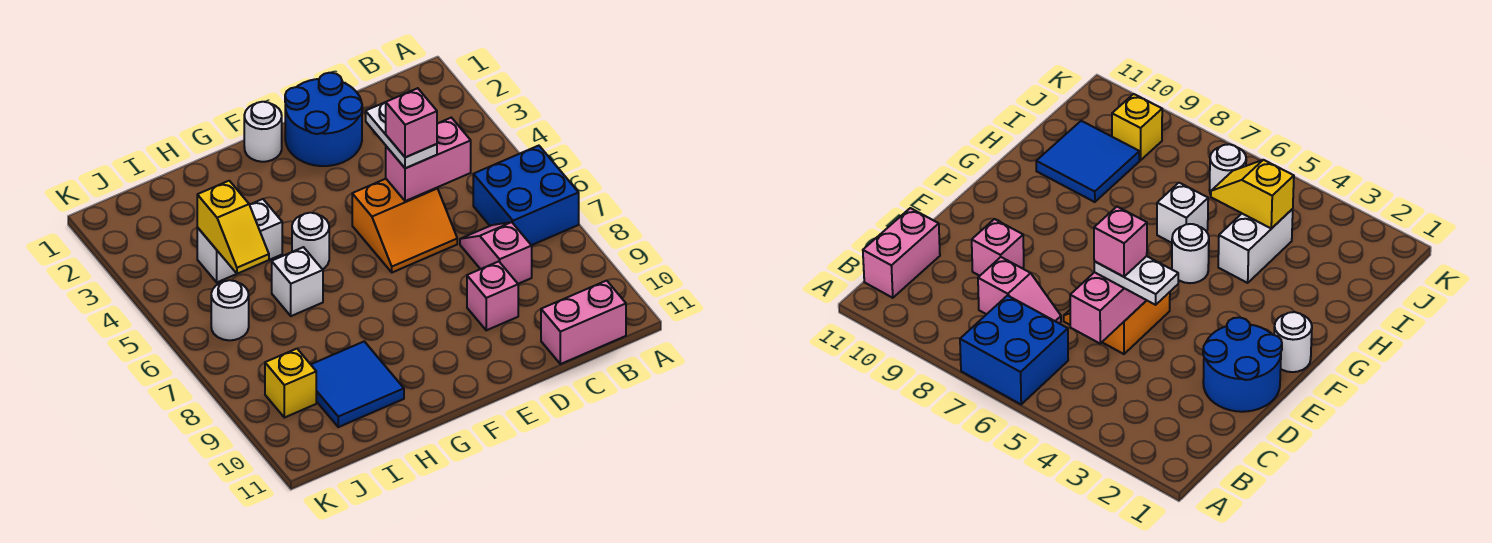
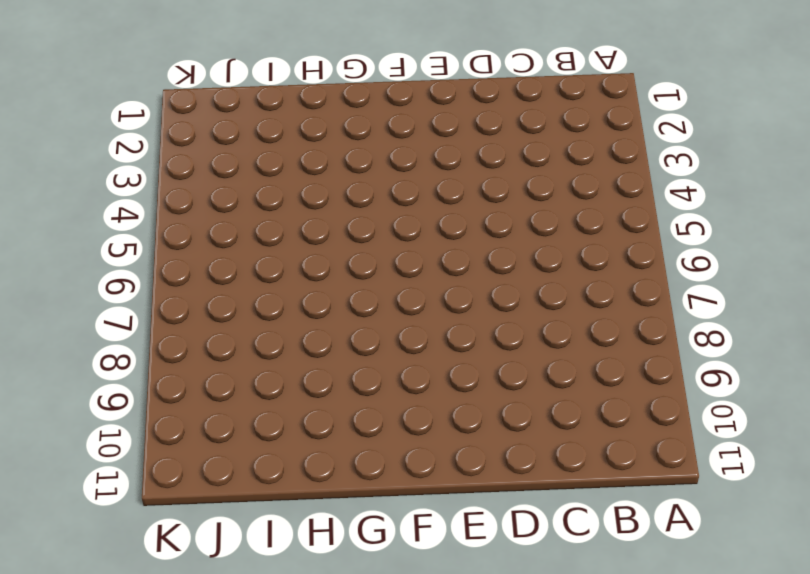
none -> blue brick A6:B7 level 1
none -> pink brick B11:C11 level 1
none -> pink slope C7:C8 level 1 top 8

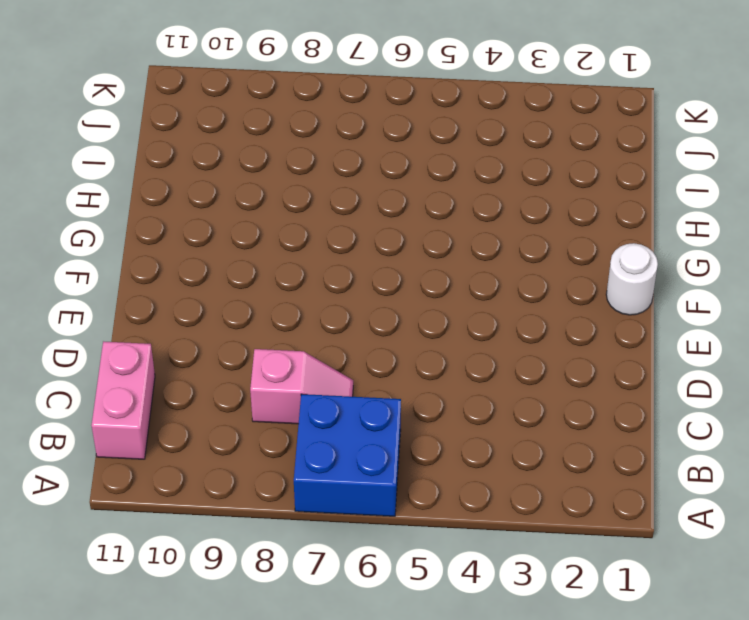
none -> blue round brick D1:E2 level 1
none -> orange slope D5:E6 level 1 top 5
none -> pink brick D9 level 1

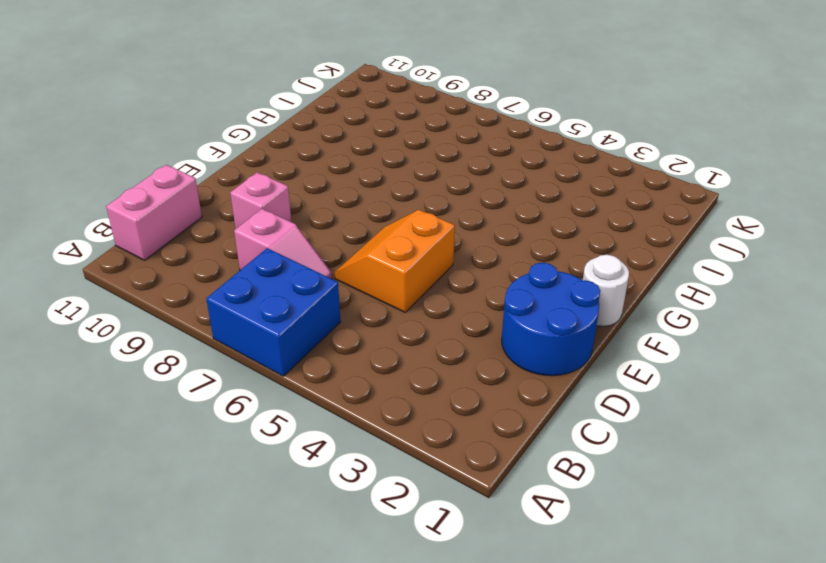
none -> white round brick G5 level 1
none -> white brick H4:I4 level 1
none -> white brick H6 level 1

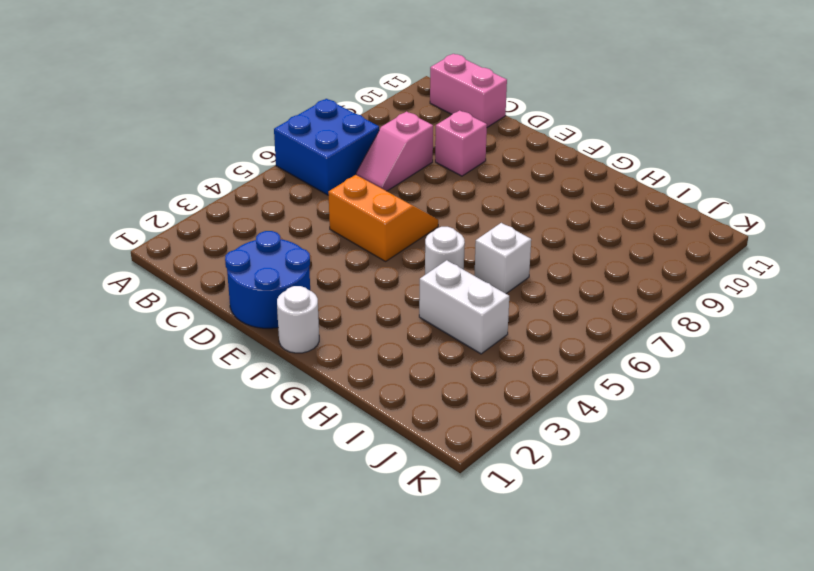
none -> blue tile H9:I10 level 1
none -> white round brick J6 level 1
none -> yellow brick J9 level 1

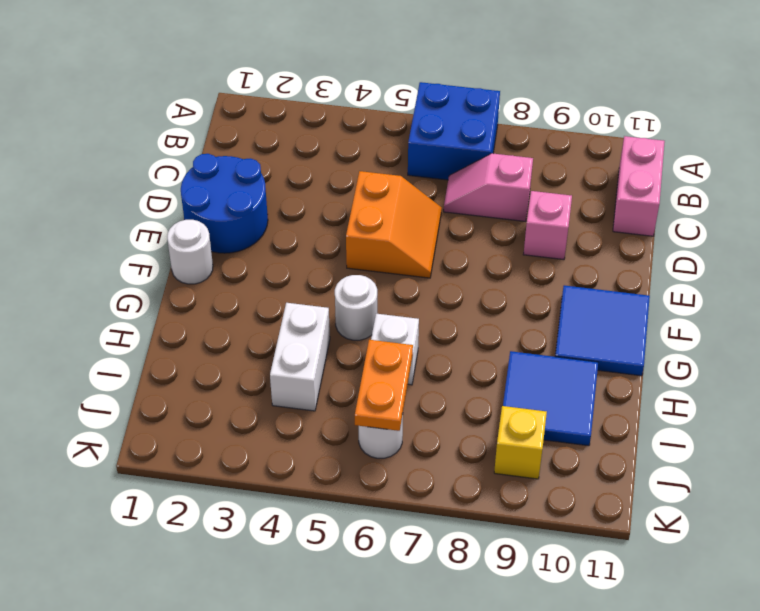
blue tile F10:G11 level 1 -> none
orange plate I6:J6 level 2 -> none
none -> pink brick C5:D5 level 2
none -> yellow slope I4:I5 level 2 top 4
none -> white plate D4:D5 level 3

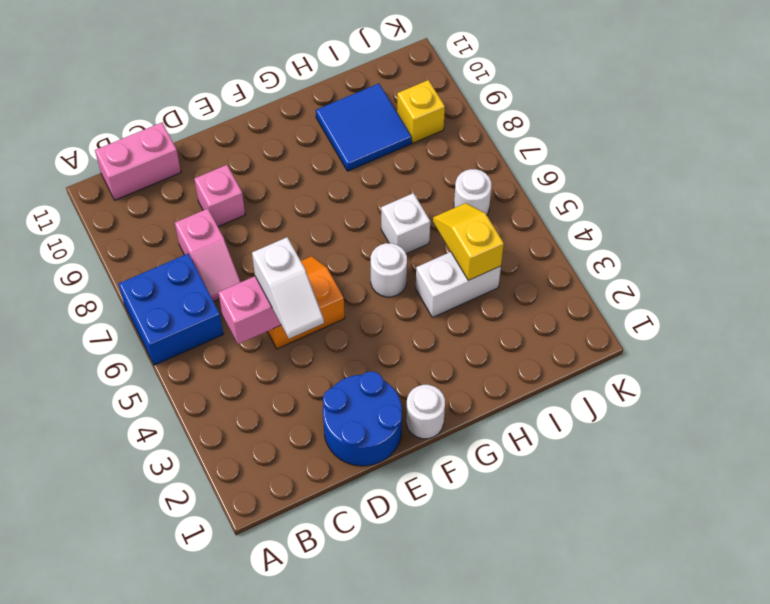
white slope D4:D5 level 3 top 5 -> white plate D4:D5 level 3
none -> pink brick D5 level 4

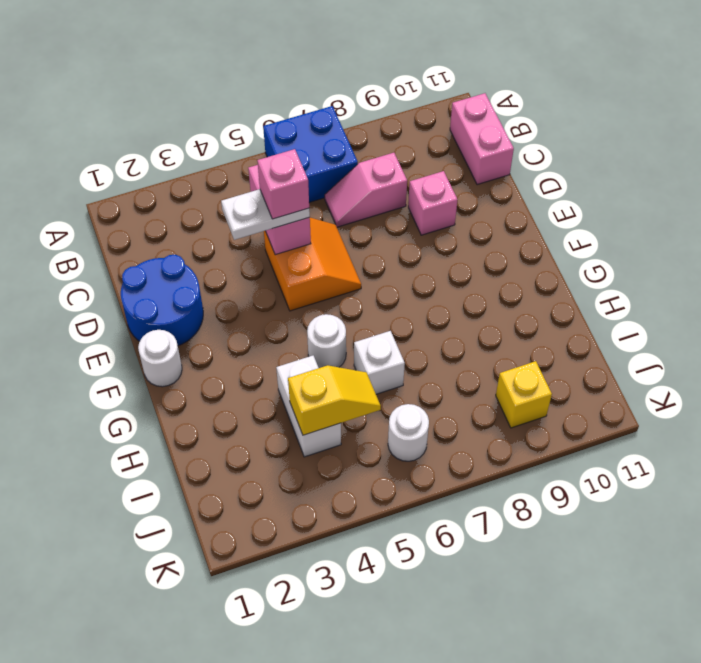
none -> blue tile H9:I10 level 1

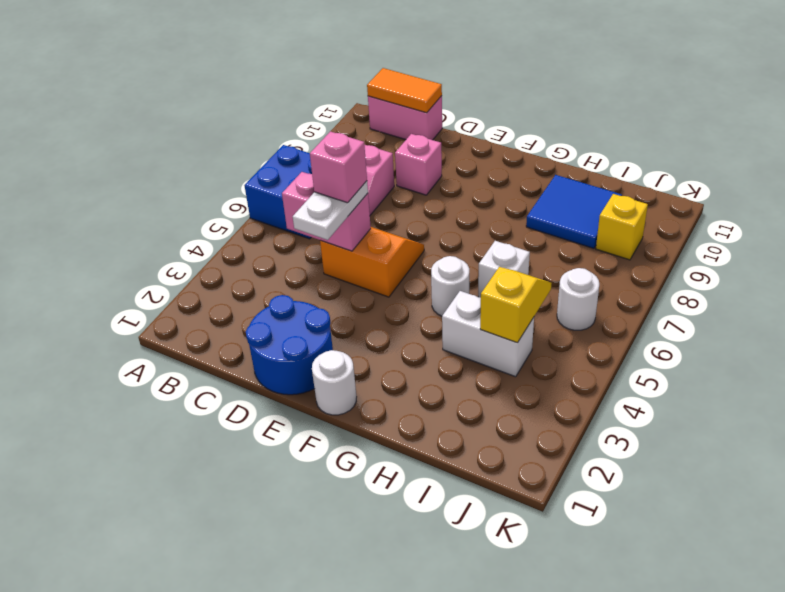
orange tile B11:C11 level 2 -> none

